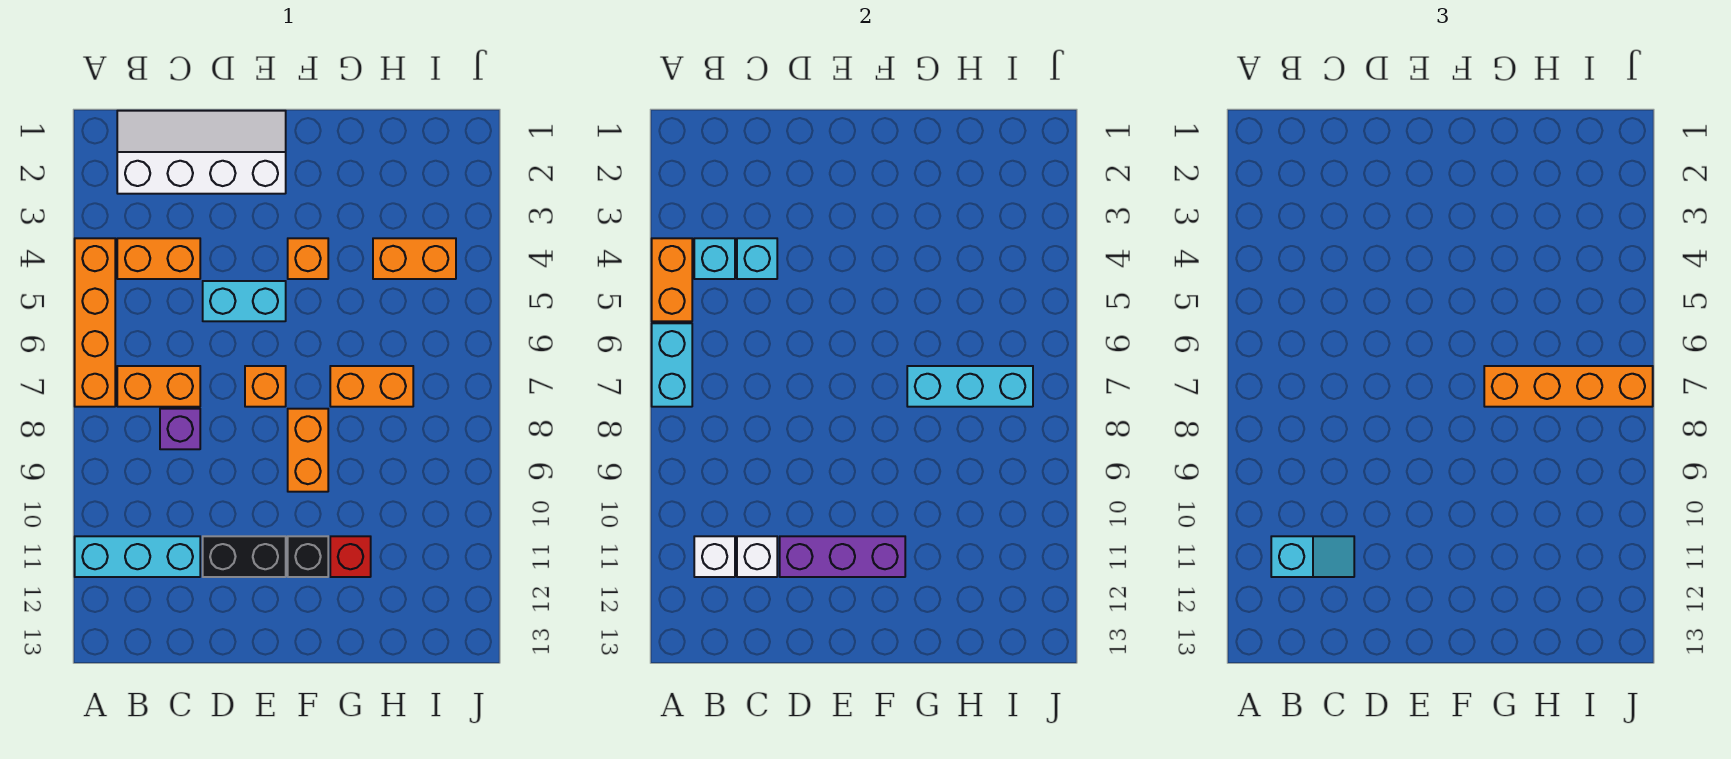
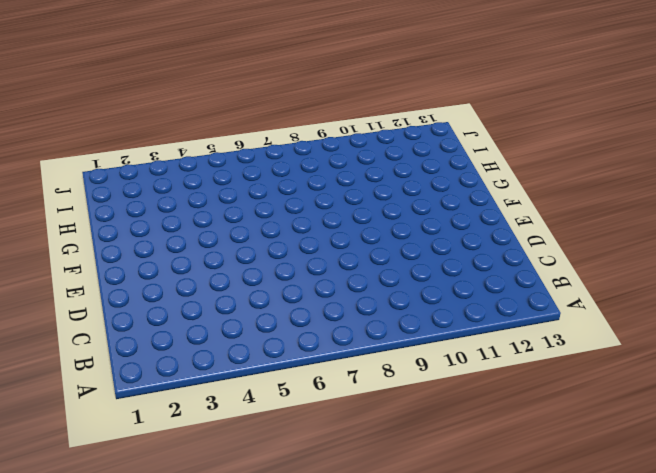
none -> orange brick A4:A7 level 1
none -> cyan brick A11:C11 level 1
none -> white slope B1:E2 level 1 top 2

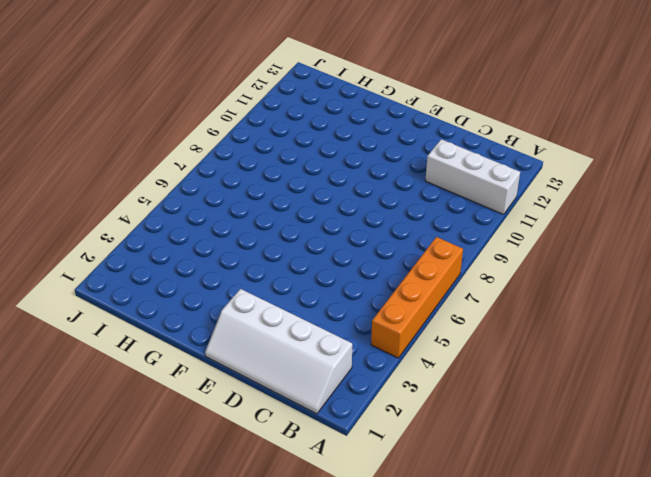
white brick A11:C11 level 1 -> cyan brick A11:C11 level 1
none -> orange brick B4:C4 level 1
none -> orange brick B7:C7 level 1
none -> purple brick C8 level 1

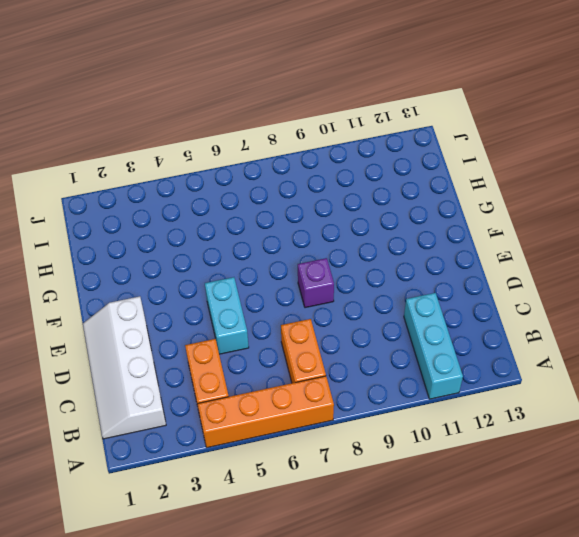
purple brick E8 level 1 -> purple brick C8 level 1
none -> black brick D11:E11 level 1
none -> orange brick E7 level 1
none -> orange brick F4 level 1

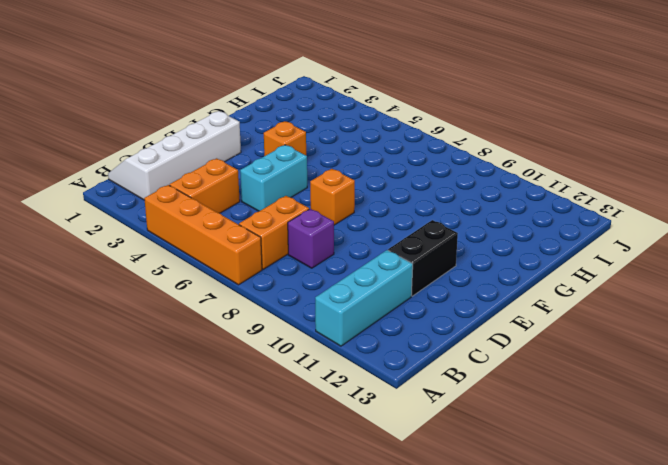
none -> orange brick F8:F9 level 1
none -> black brick F11 level 1
none -> orange brick G7:H7 level 1

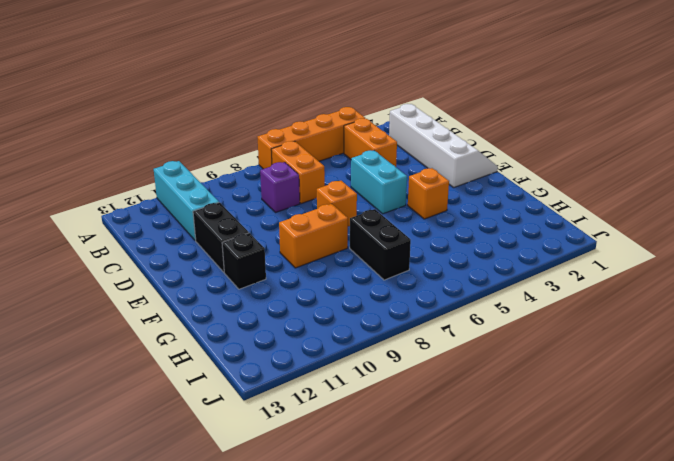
black brick G7:H7 level 1 -> orange brick G7:H7 level 1
none -> red brick G11 level 1
none -> orange brick H4:I4 level 1
none -> orange brick A4:A5 level 2

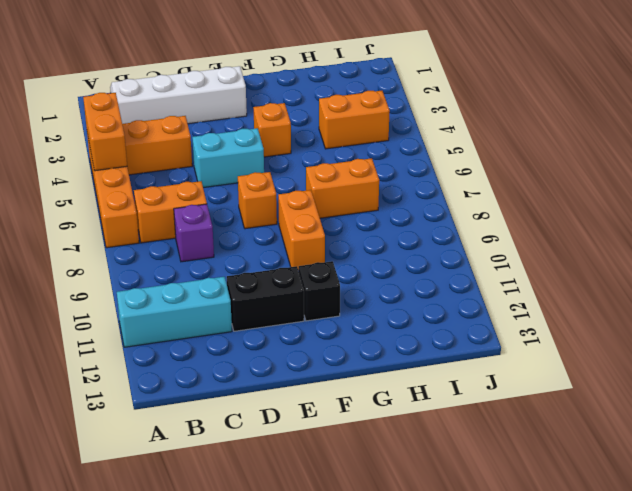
none -> red brick G11 level 1
none -> cyan brick A6:A7 level 2
none -> cyan brick B4 level 2

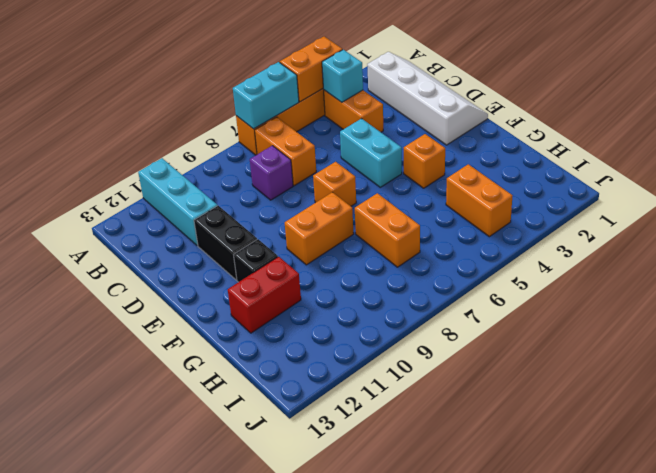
red brick G11:G12 level 1 -> red brick G11 level 1
none -> white brick B11 level 2
none -> cyan brick C4 level 2
none -> white brick C11 level 2

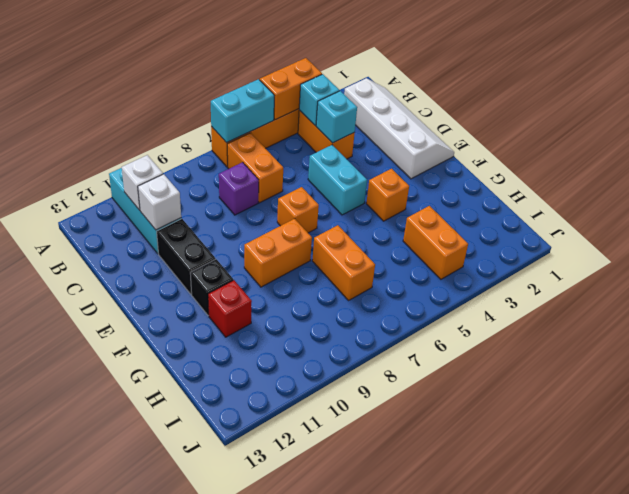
none -> purple brick D11:F11 level 2
none -> cyan brick G7:I7 level 2
none -> cyan slope B11:C11 level 3 top B

